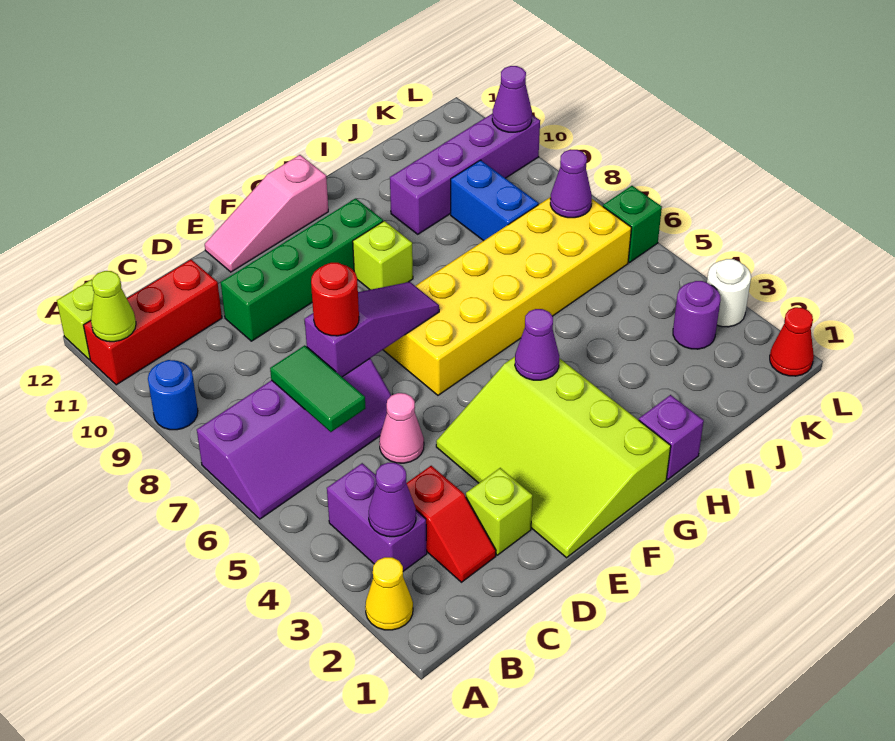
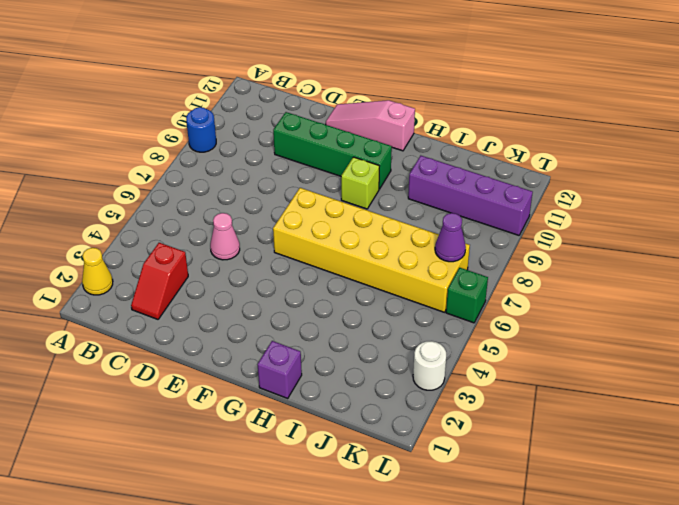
none -> purple slope A6:D7 level 1 top 7
none -> red brick A11:C11 level 1
none -> lime brick A12 level 1

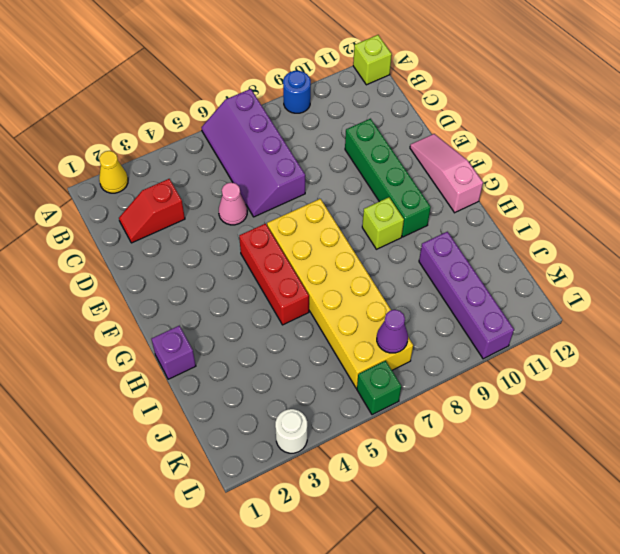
red brick F5:H5 level 1 -> red brick A11:C11 level 1
none -> purple brick B3:B4 level 1
none -> lime brick D2 level 1
none -> lime slope E1:G4 level 1 top G

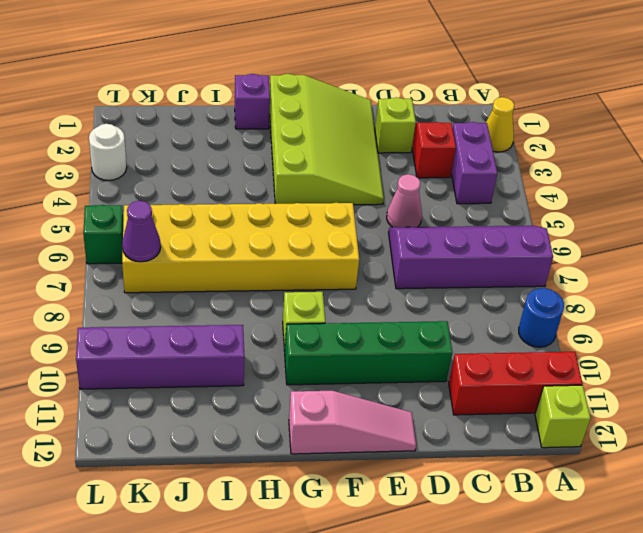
none -> blue brick J8:J9 level 1
none -> purple round brick K3 level 1
none -> red cone L1 level 1

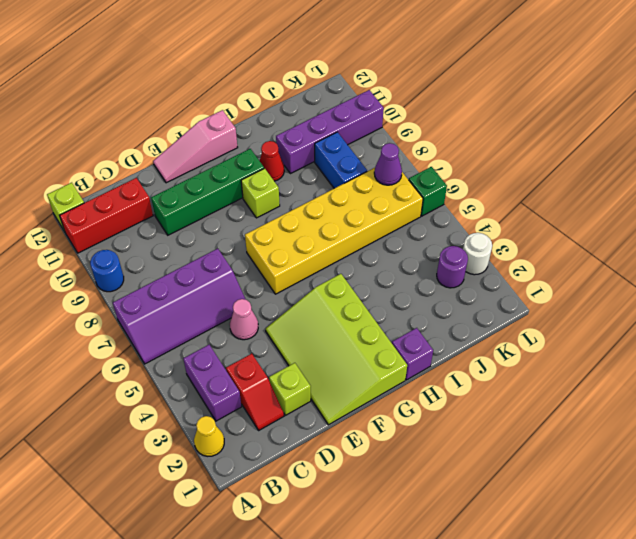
red cone H10 level 1 -> red cone L1 level 1
none -> lime cone A11 level 2
none -> purple cone B3 level 2
none -> green tile C6:C7 level 2

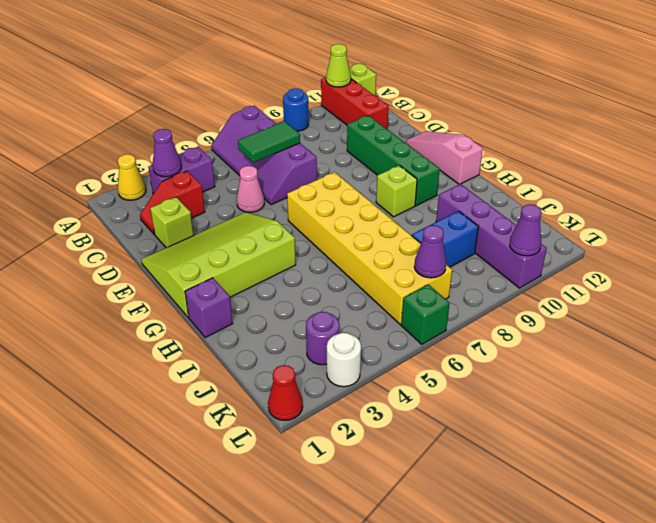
none -> purple slope D7:F7 level 2 top D
none -> purple cone G4 level 2
none -> red round brick D7 level 3

